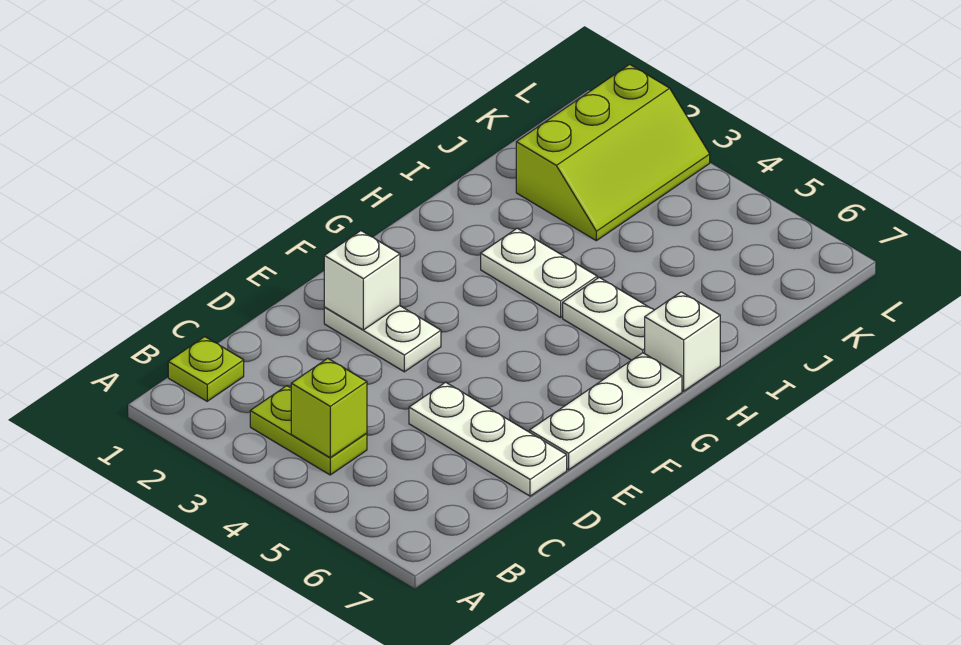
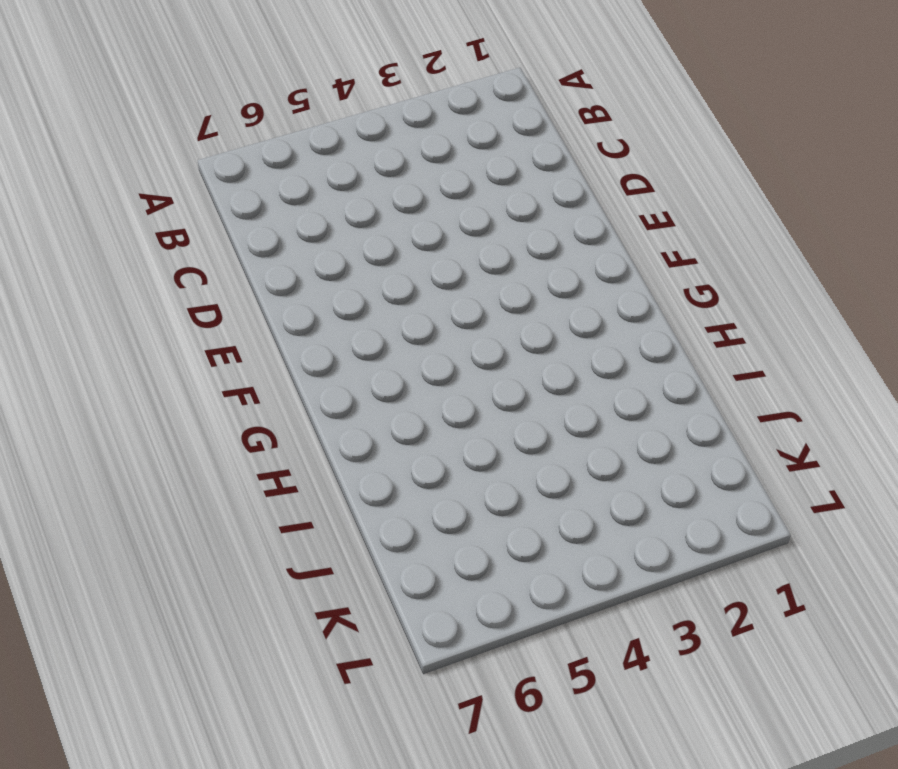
none -> lime plate B1 level 1
none -> lime plate B3:B4 level 1

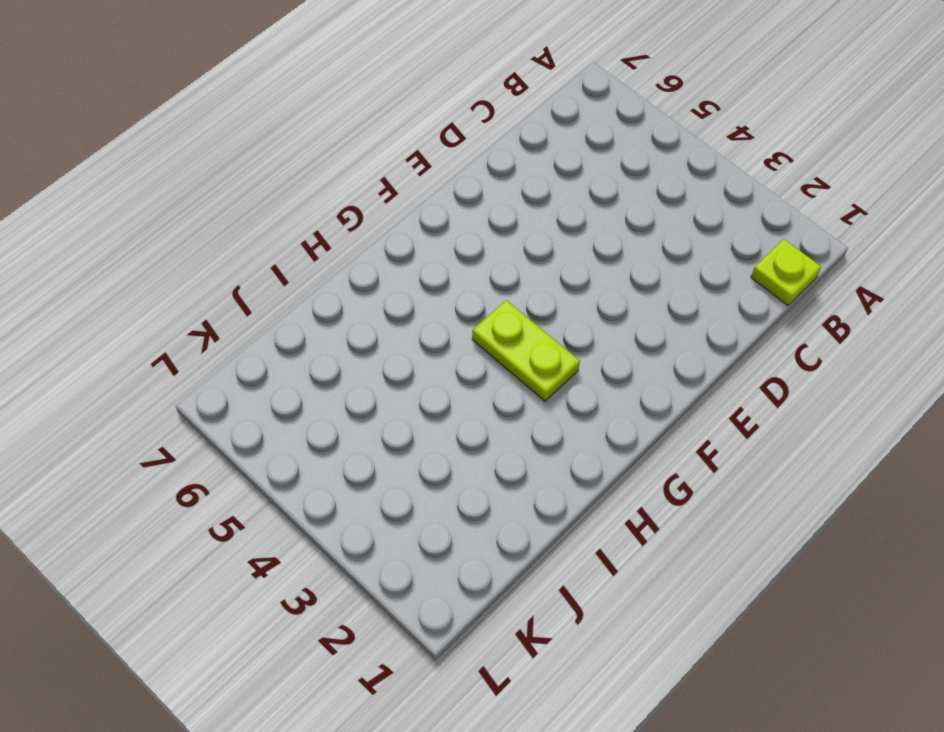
lime plate G3:G4 level 1 -> lime plate B3:B4 level 1
none -> white plate D5:D7 level 1
none -> white plate E2:E3 level 1

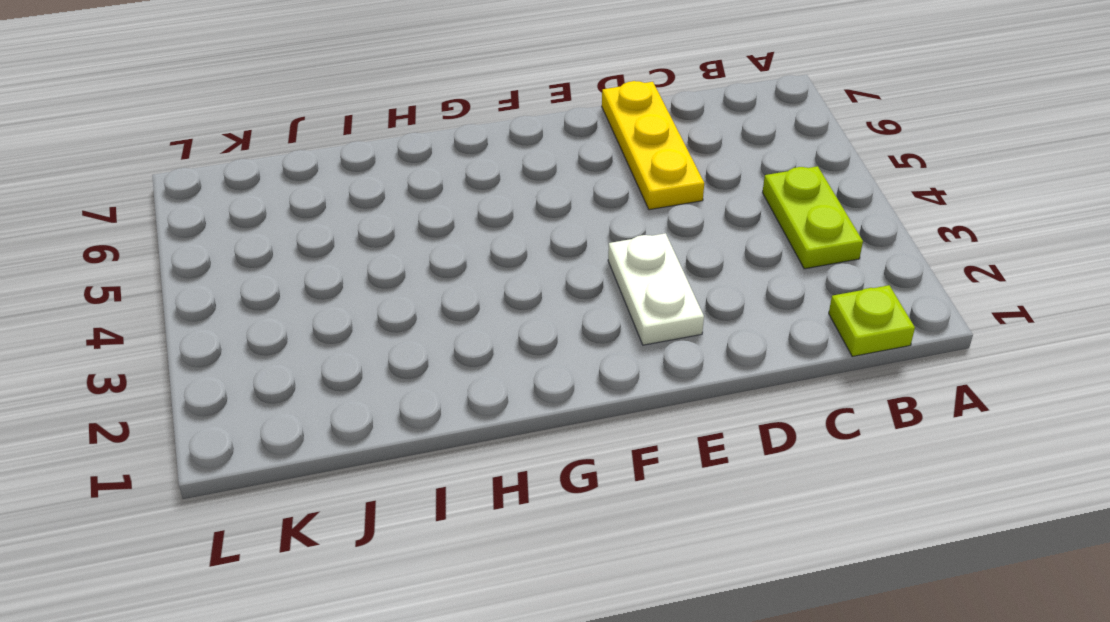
yellow plate D5:D7 level 1 -> white plate D5:D7 level 1
none -> white plate E7:G7 level 1
none -> white plate H3:H4 level 1

